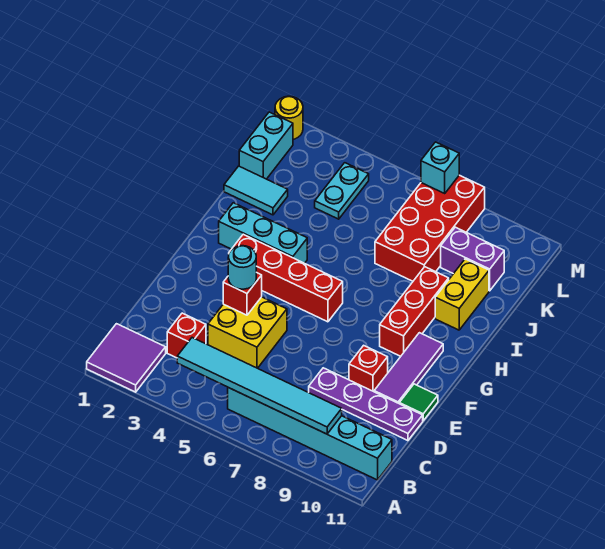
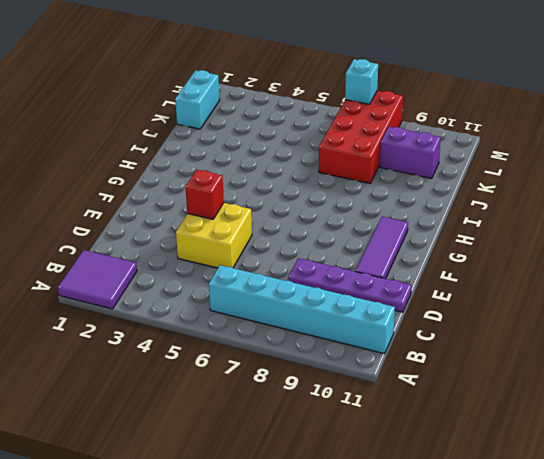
none -> red brick C3 level 1
none -> red brick E9 level 1
none -> green tile E11 level 1

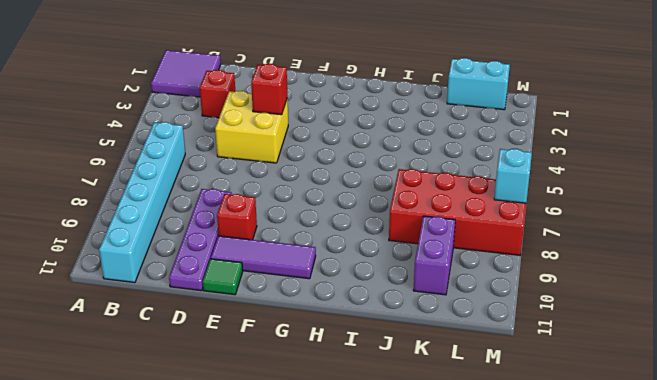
none -> red brick G3:G6 level 1
none -> red brick G9:I9 level 1
none -> cyan brick H2:H4 level 1

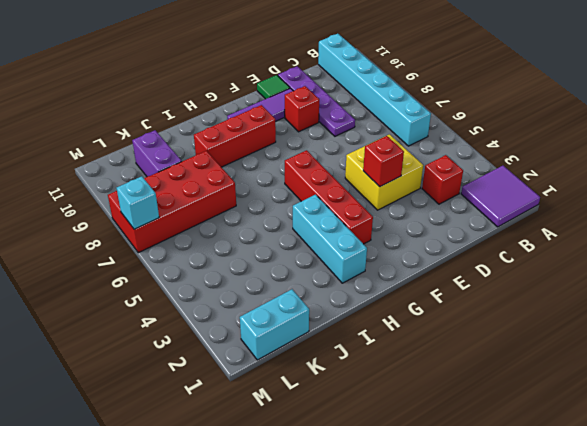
none -> yellow brick I10:J10 level 1
none -> cyan tile J1:J2 level 1
none -> cyan plate K4:L4 level 1

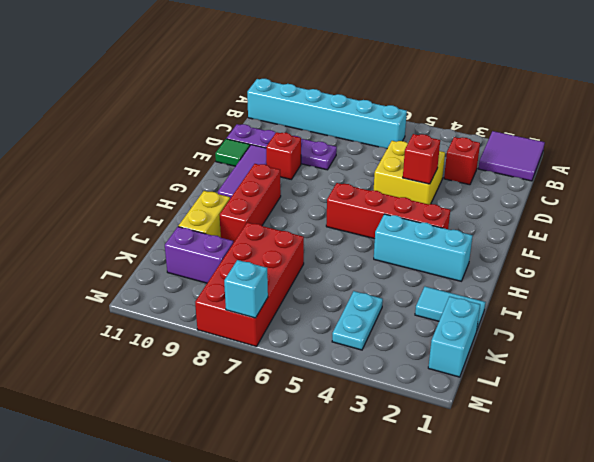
none -> yellow round brick M1 level 1
none -> cyan tile B4:B9 level 2
none -> cyan round brick E4 level 3

